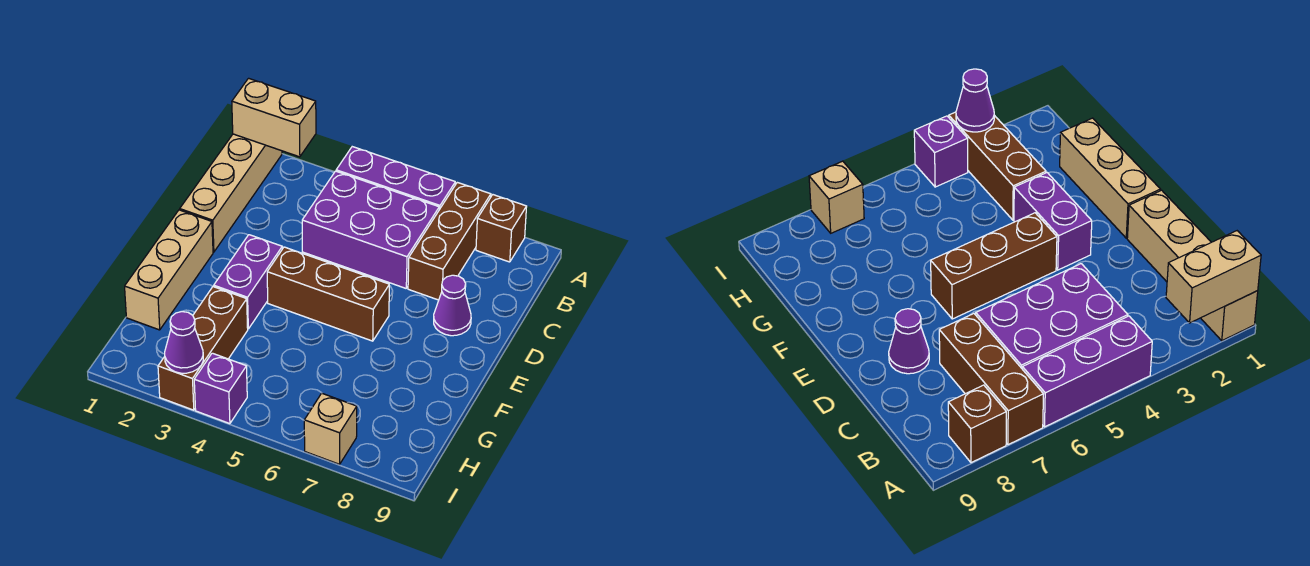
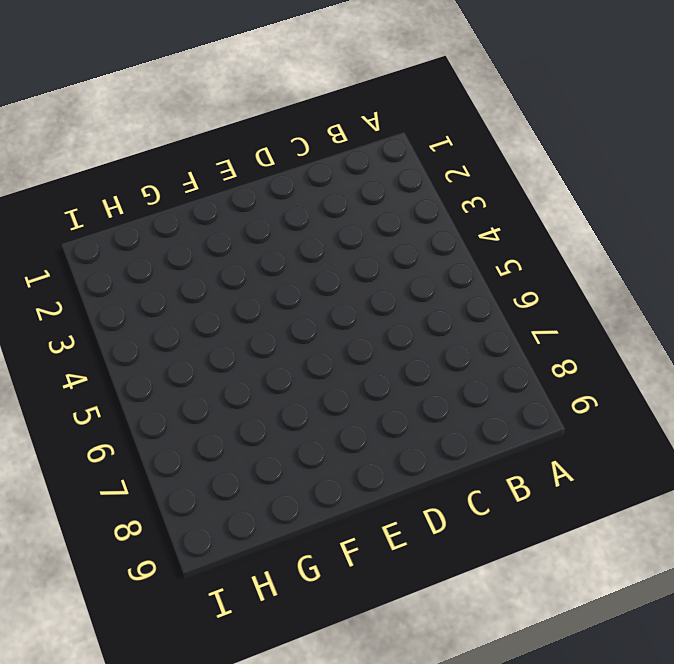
none -> tan brick A1:D1 level 1
none -> purple brick A4:A6 level 1
none -> brown brick A7:C7 level 1

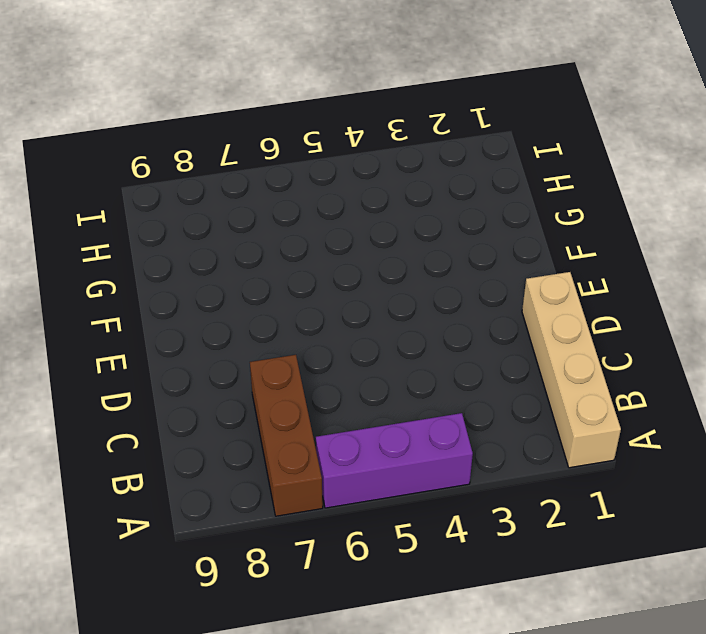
none -> brown brick A8 level 1
none -> purple brick B4:C6 level 1
none -> purple cone D8 level 1

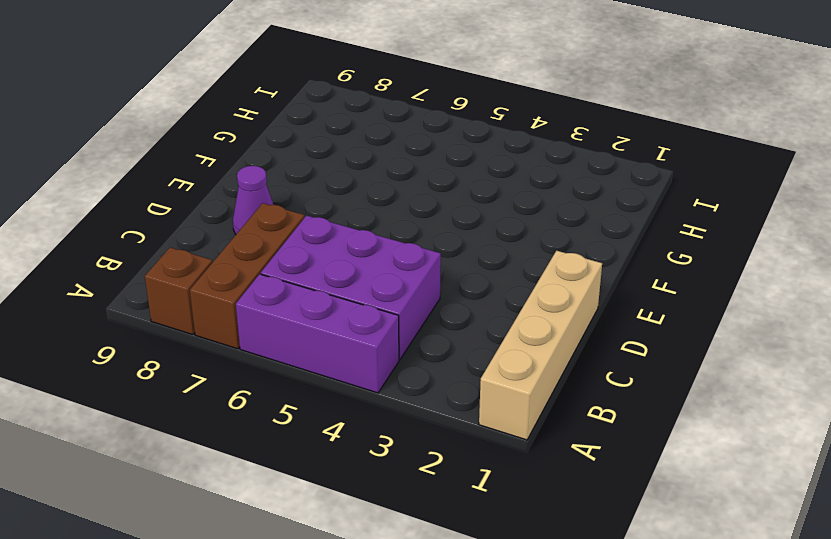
none -> tan brick E1:G1 level 1
none -> purple brick E3:F3 level 1
none -> brown brick E4:E6 level 1

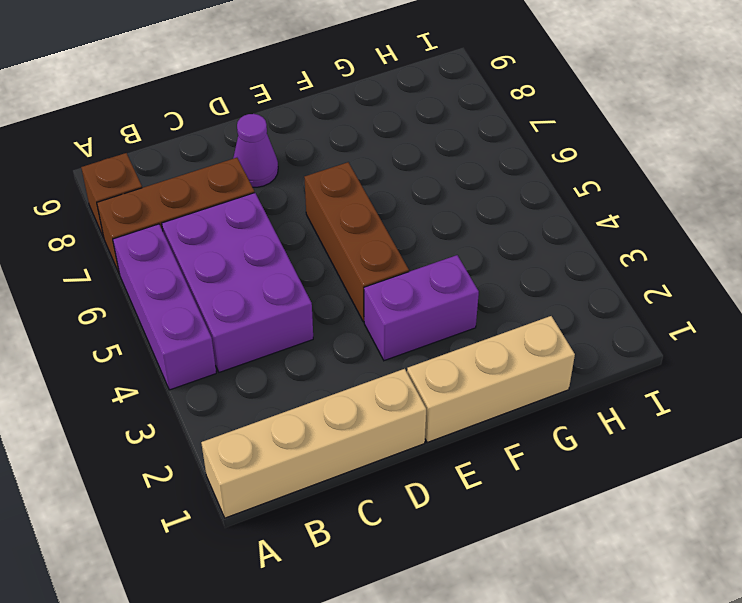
none -> brown brick G3:I3 level 1
none -> purple brick I4 level 1
none -> tan brick I7 level 1

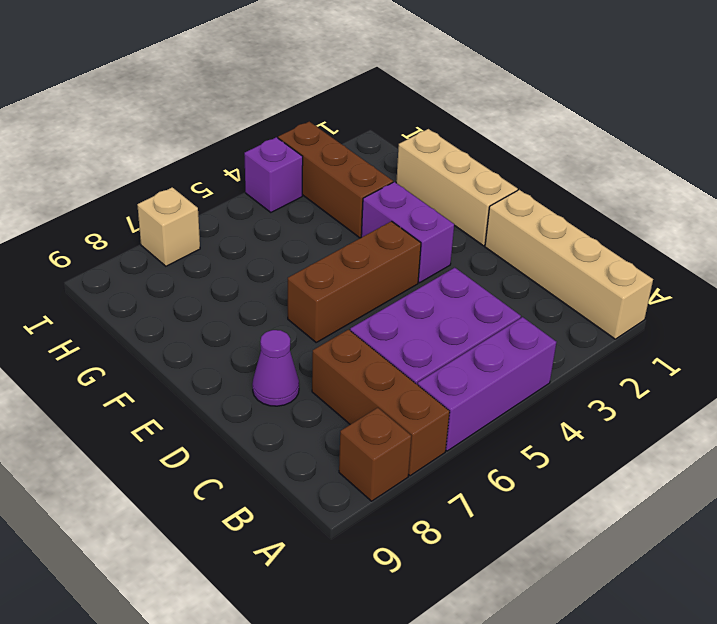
none -> tan brick A1:A2 level 2
none -> purple cone I3 level 2

